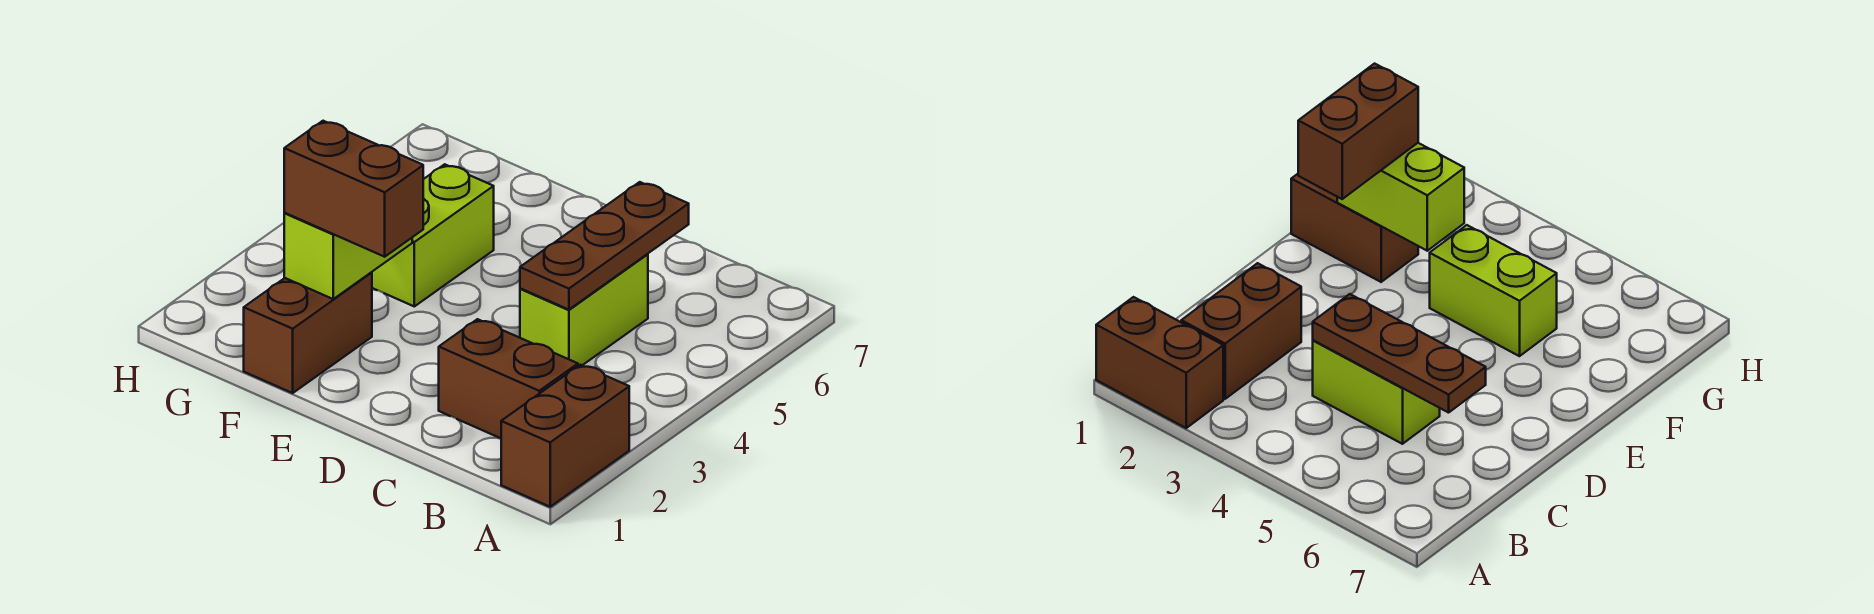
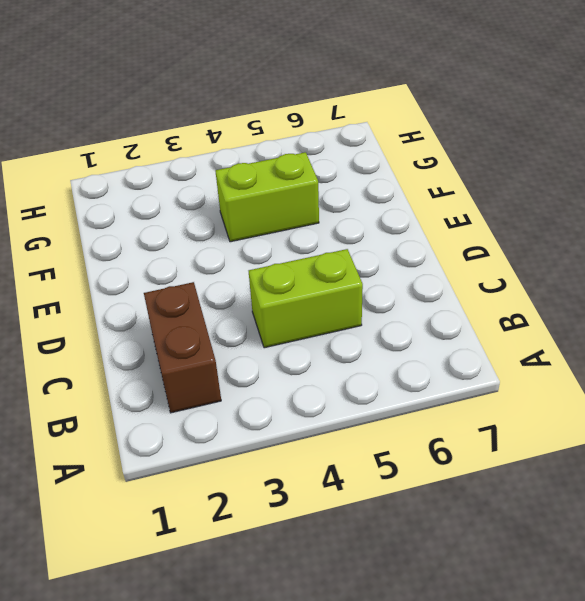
none -> brown brick A1:A2 level 1
none -> brown brick F1:F2 level 1

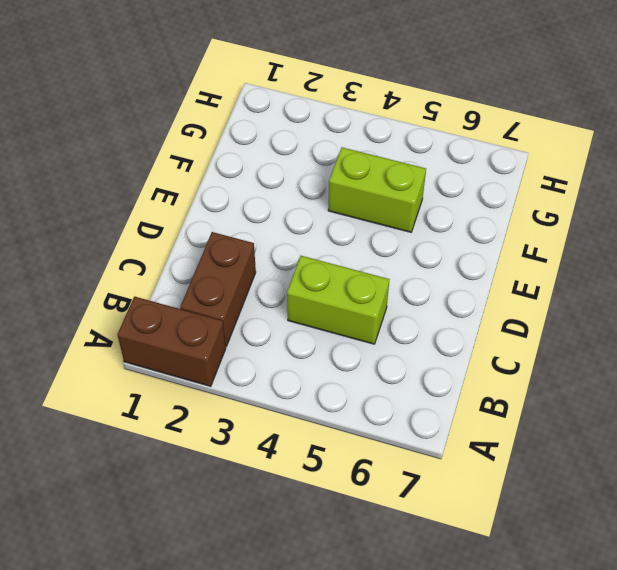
none -> brown brick F1:F2 level 1
none -> brown plate C4:C6 level 2

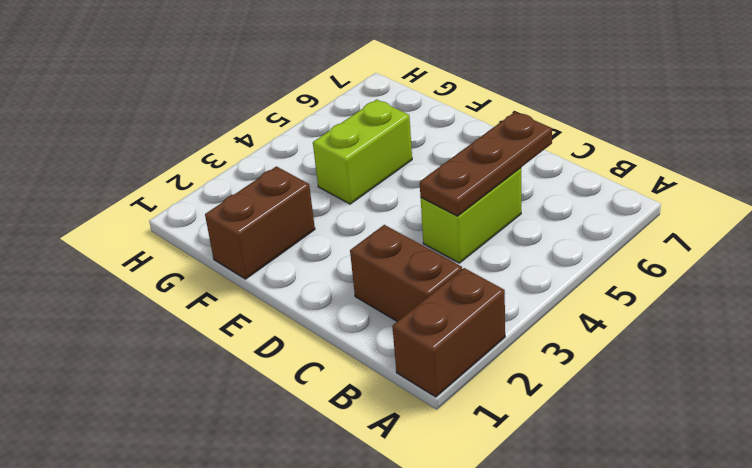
none -> lime brick F2:F3 level 2
none -> brown brick E2:F2 level 3

